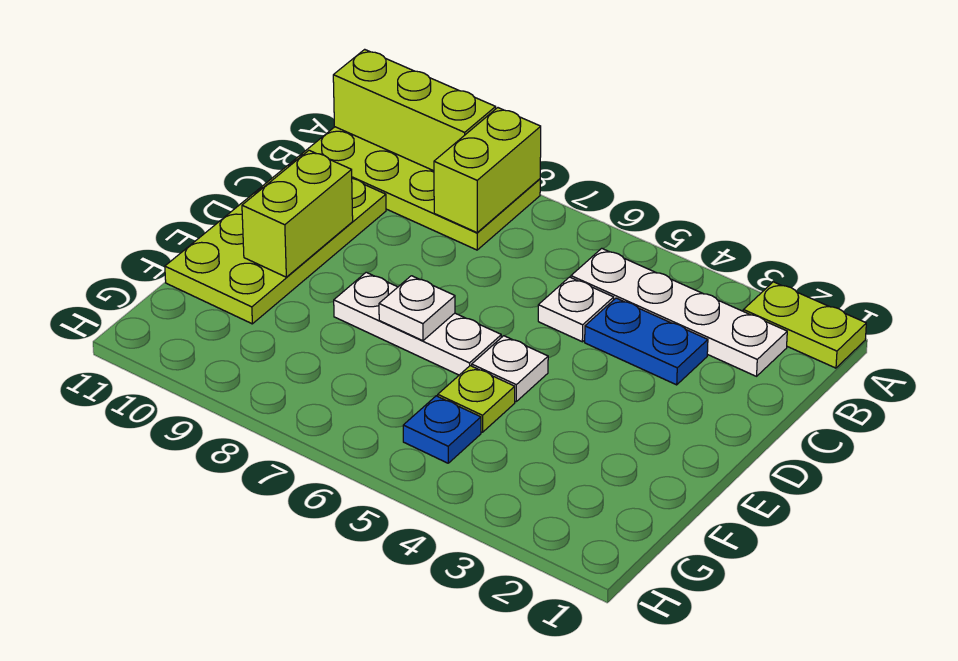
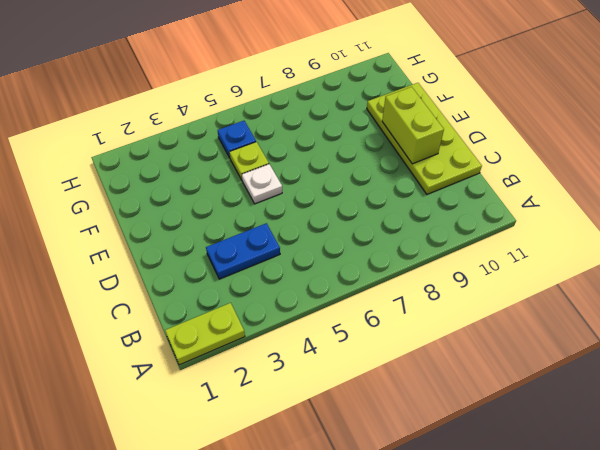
none -> lime plate A8:B11 level 1
none -> white plate B2:B5 level 1
none -> white plate C5 level 1

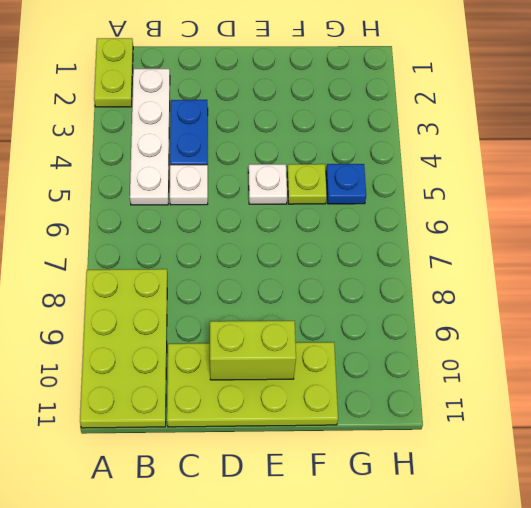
none -> white plate E6:E8 level 1
none -> lime brick A8:B8 level 2
none -> lime brick A9:A11 level 2

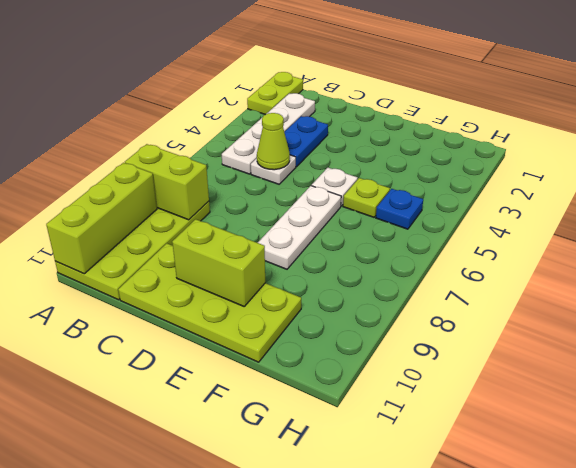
lime cone C5 level 2 -> none
none -> white plate E7 level 2

